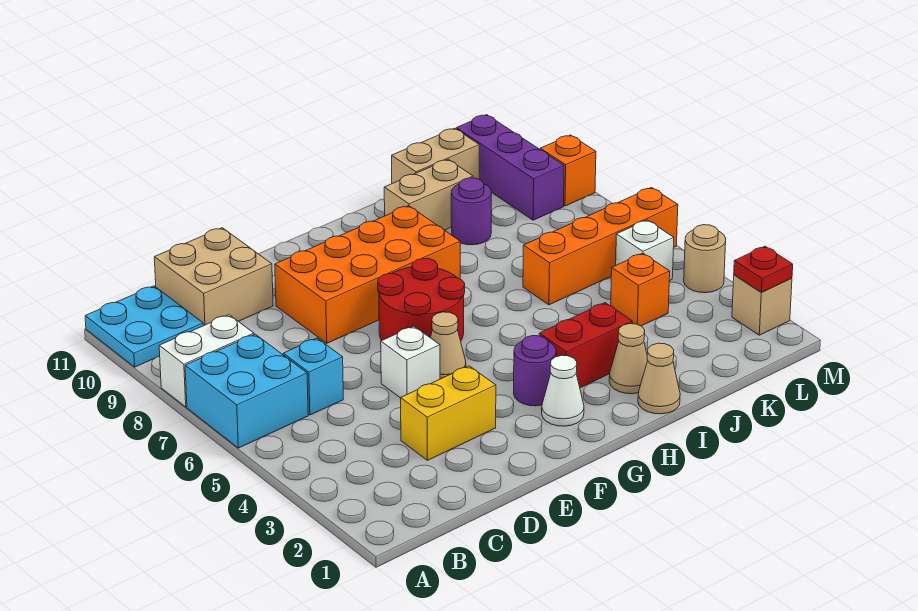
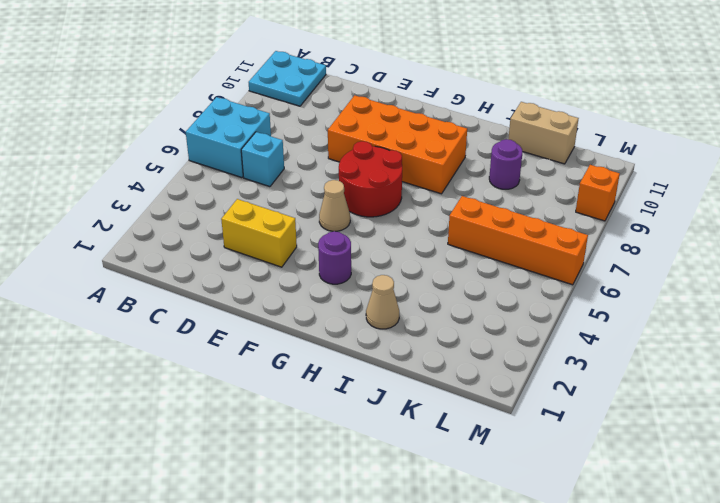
none -> white brick A8:B8 level 1
none -> tan brick C10:D11 level 1
none -> white brick E5 level 1

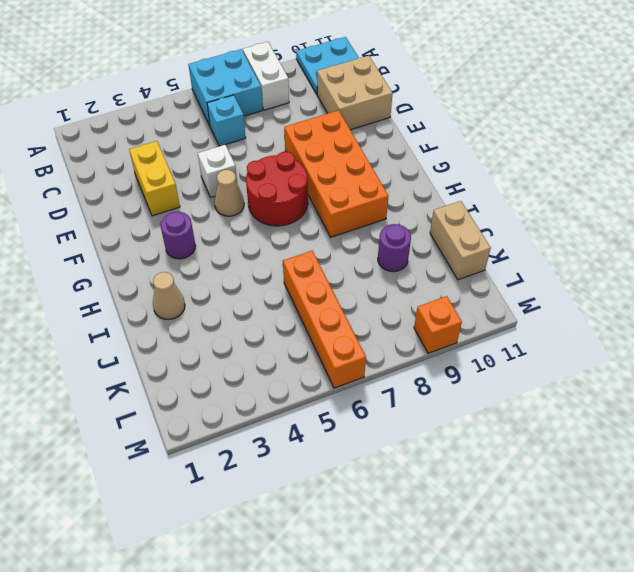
none -> white cone G2 level 1
none -> red brick H3:I3 level 1
none -> tan cone I1 level 1

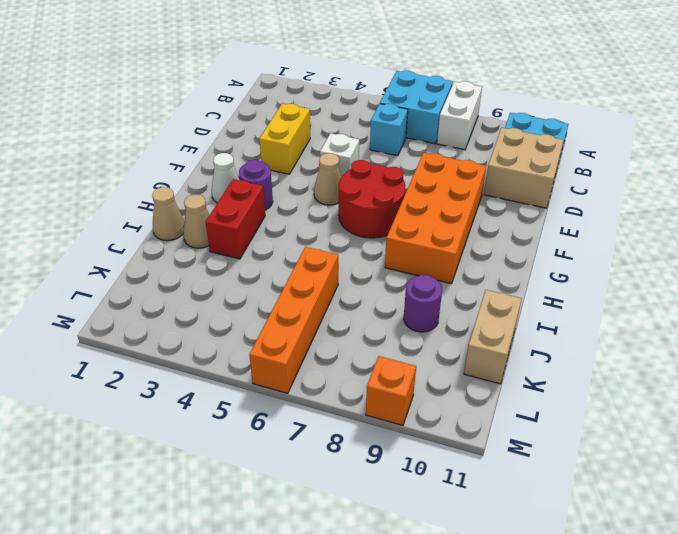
none -> tan brick I10:J10 level 1
none -> orange brick K4 level 1
none -> white brick L5 level 1

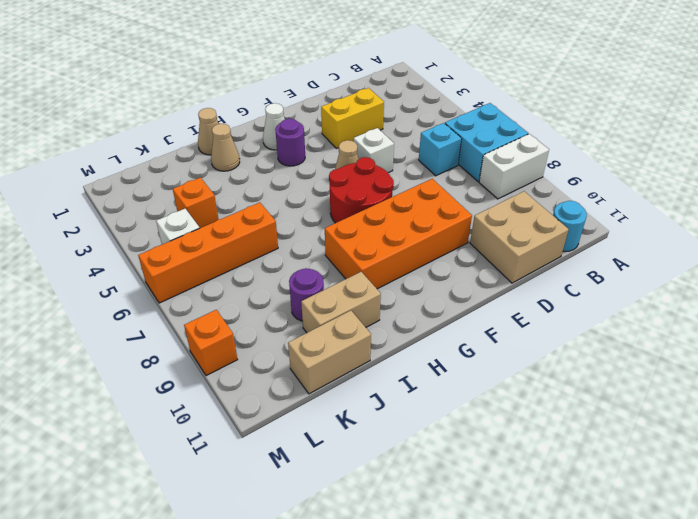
cyan round brick B11 level 1 -> cyan plate A10:B11 level 1
none -> red brick H3:I3 level 1
none -> purple brick L9:L11 level 1
none -> tan brick M2 level 1

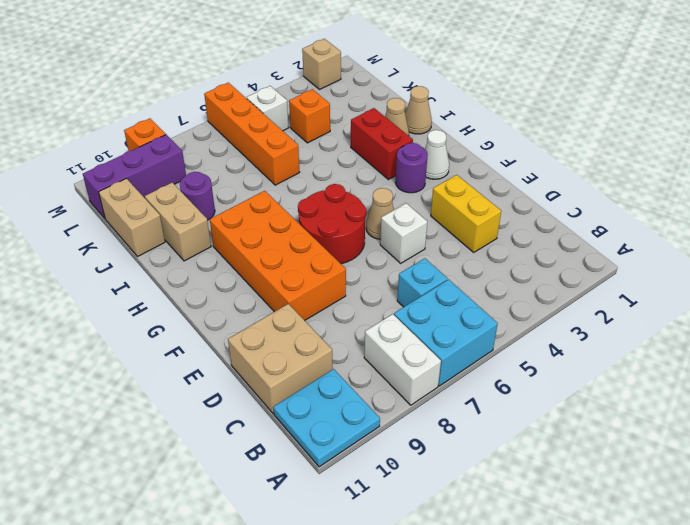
none -> tan round brick M4 level 1
none -> red plate M2 level 2

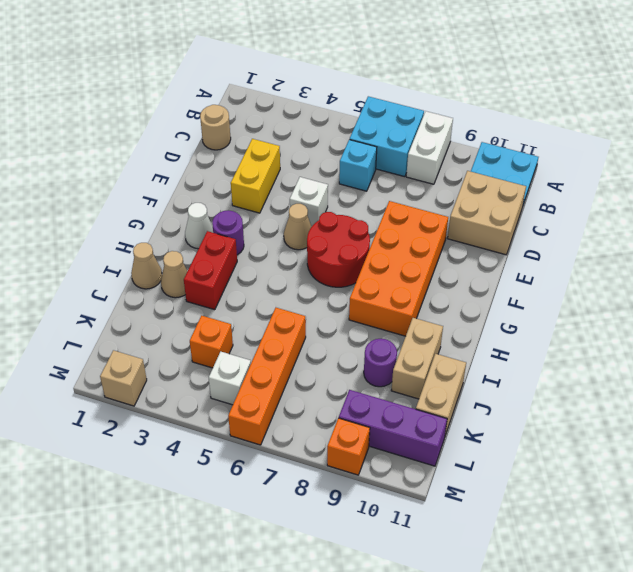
tan round brick C1 level 1 -> tan round brick M4 level 1
none -> red plate M2 level 2

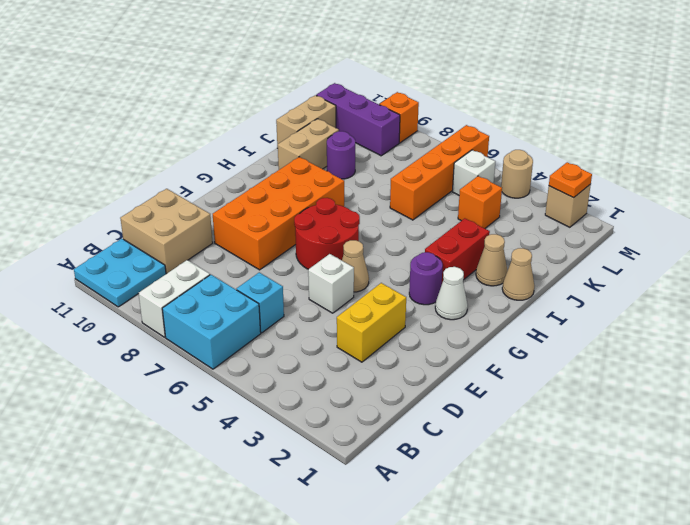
orange plate M2 level 2 -> red plate M2 level 2

